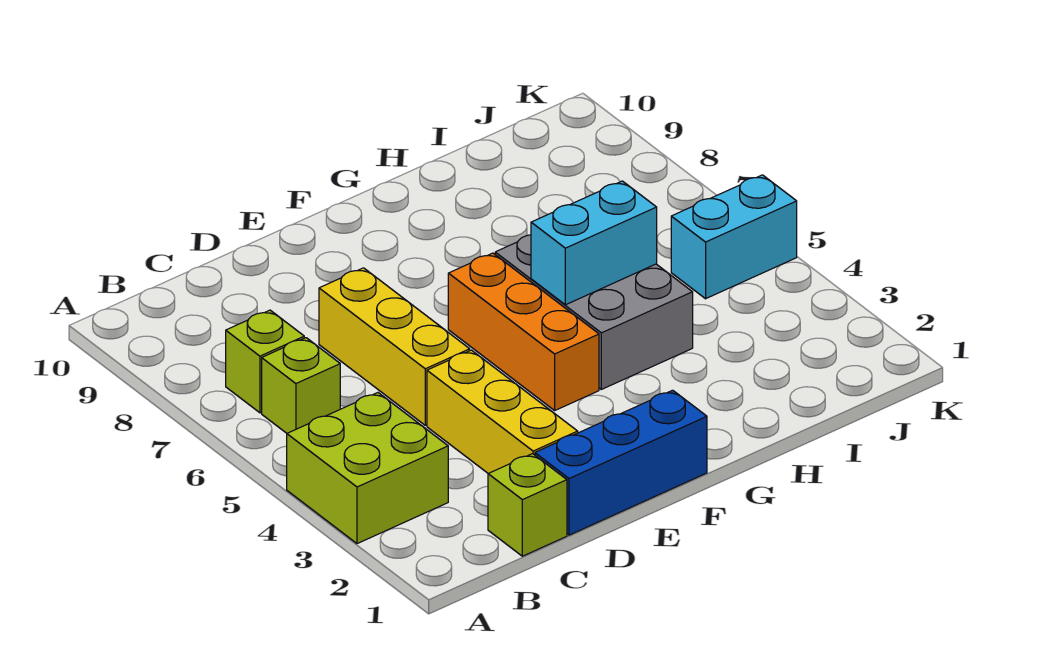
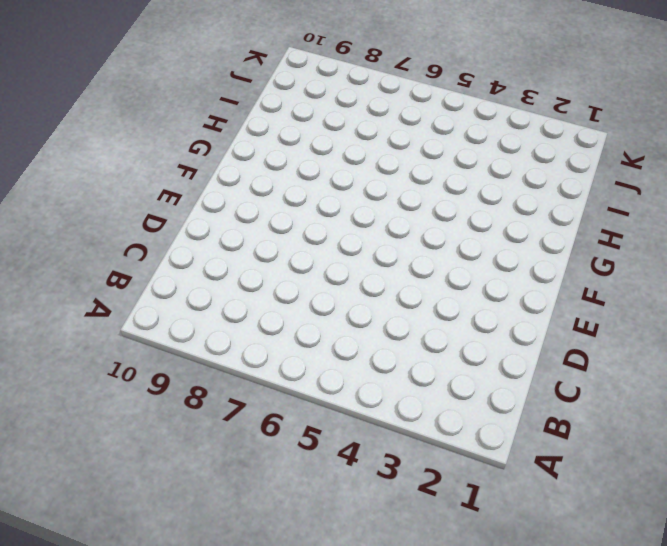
none -> lime brick A3:B4 level 1
none -> lime brick B6 level 1

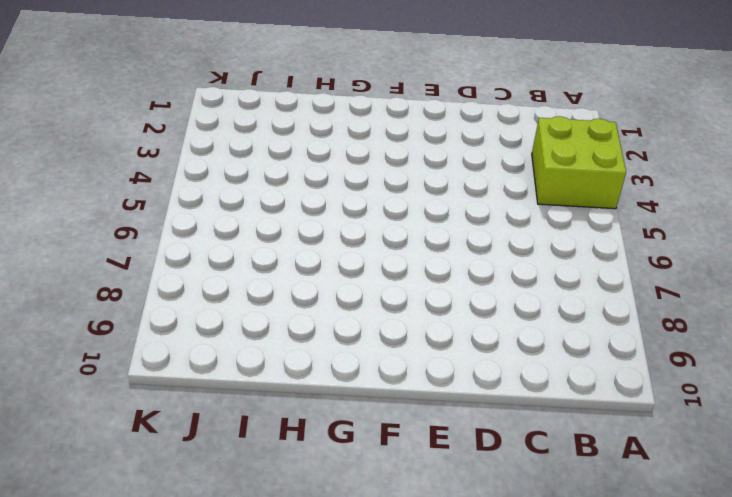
none -> lime brick B6 level 1
none -> lime brick B7 level 1

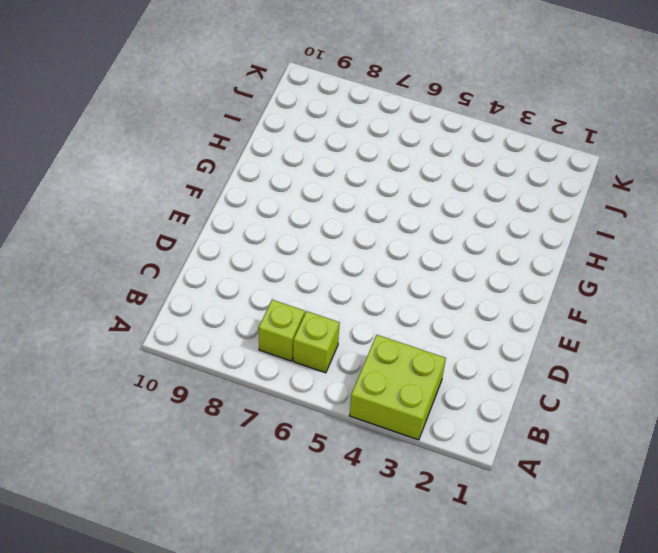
none -> lime brick C1 level 1
none -> blue brick D1:F1 level 1

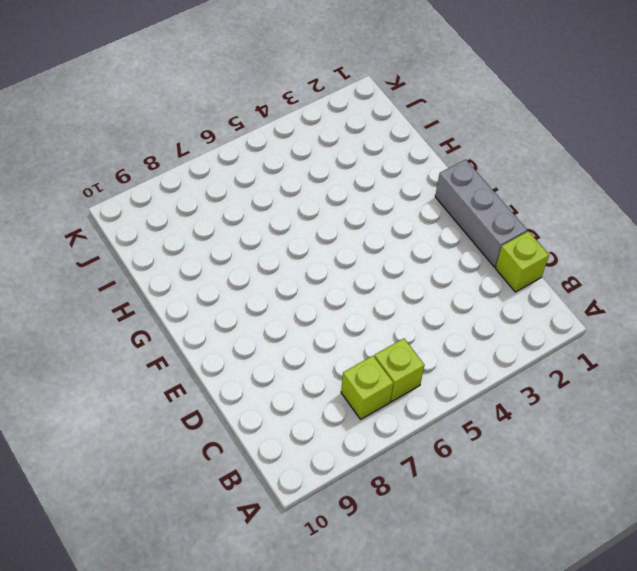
grey brick D1:F1 level 1 -> blue brick D1:F1 level 1
none -> lime brick A3:B4 level 1
none -> yellow brick D2:D4 level 1

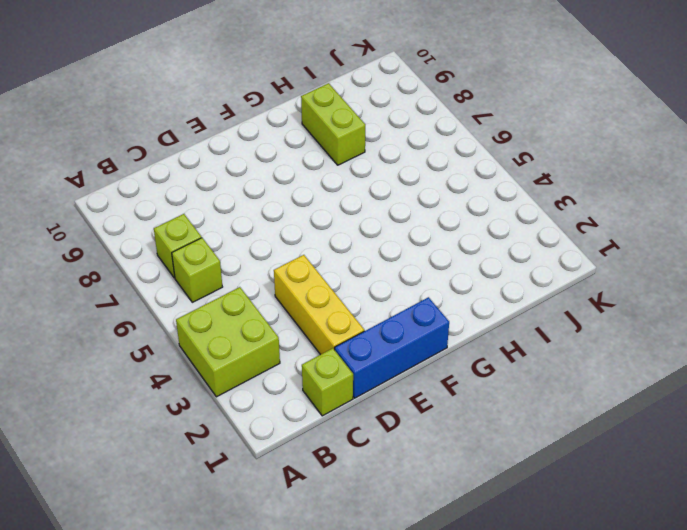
lime brick H8:H9 level 1 -> none
none -> yellow brick D5:D7 level 1
none -> orange brick F4:F6 level 1

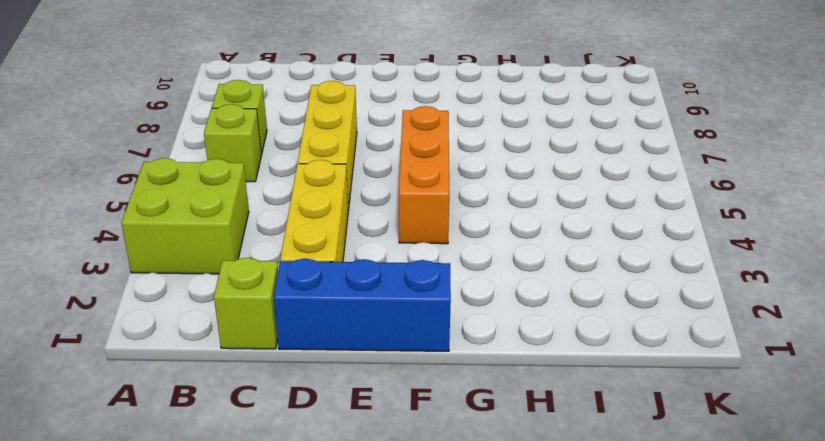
none -> grey brick G4:H6 level 1
none -> cyan brick J5:K5 level 1

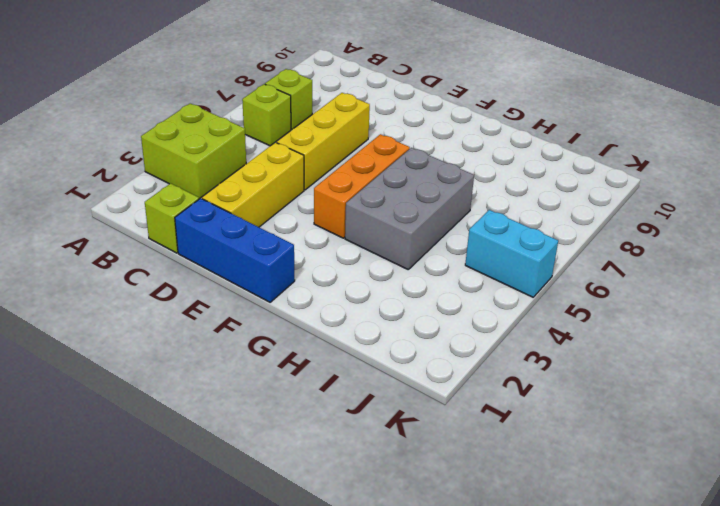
none -> cyan brick G5:H5 level 2

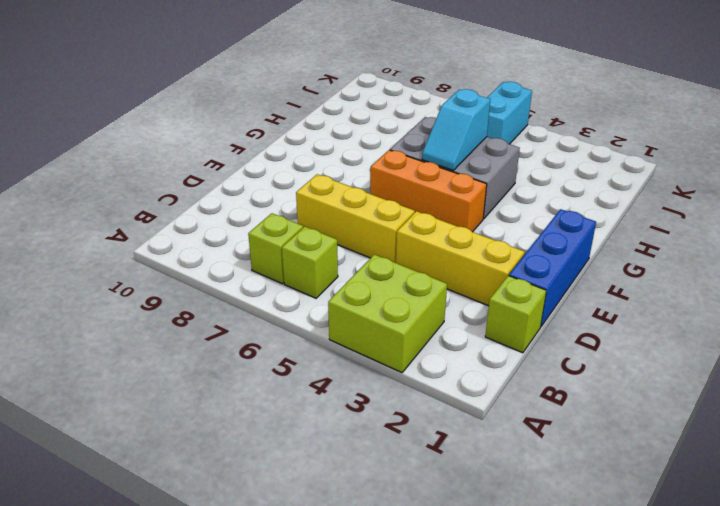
cyan slope G5:H5 level 2 top H -> cyan brick G5:H5 level 2

